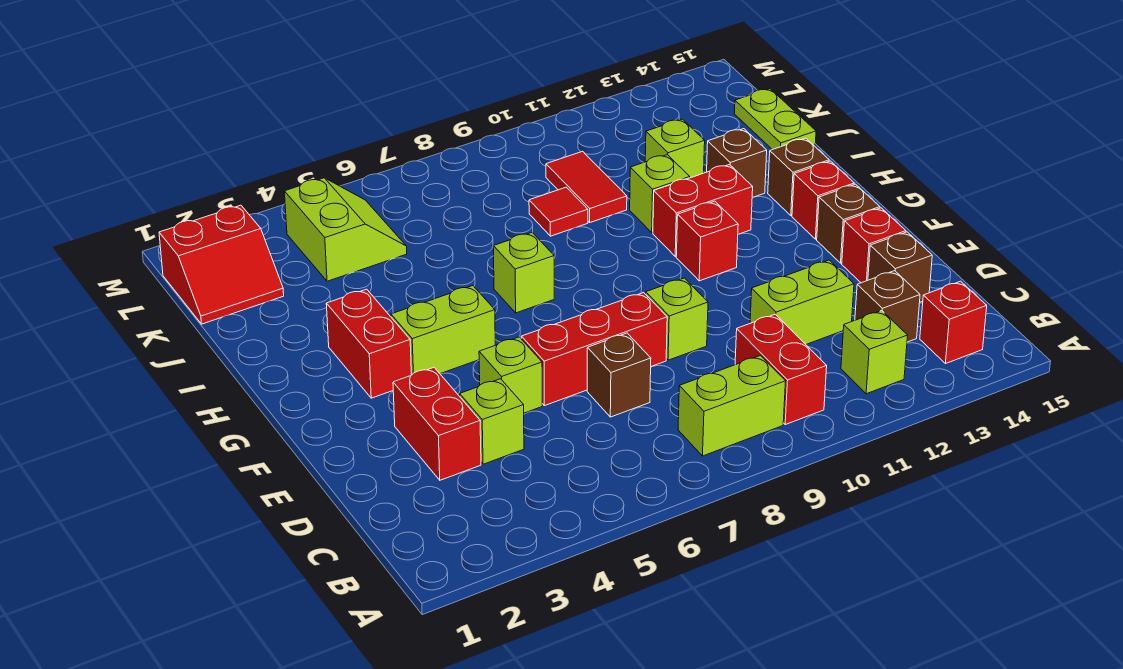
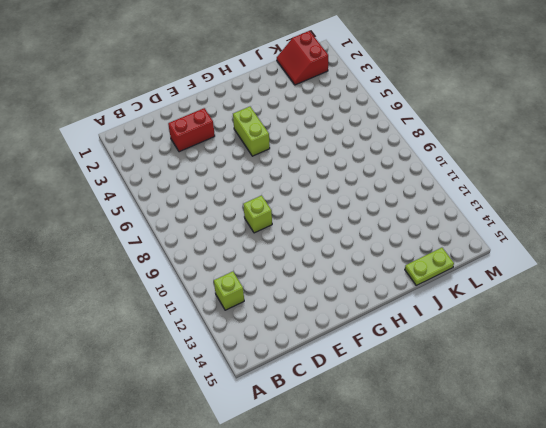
none -> lime brick B8:B9 level 1
none -> red brick B10:C10 level 1
none -> red brick B14 level 1
none -> brown brick C13 level 1

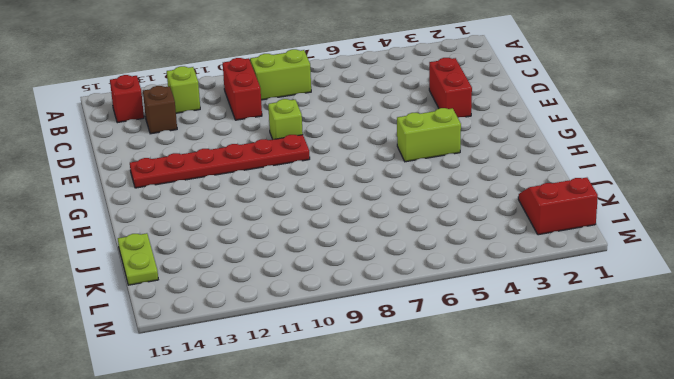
red plate F9:F14 level 1 -> brown brick F14 level 1
none -> lime brick D4 level 1
none -> brown brick D7 level 1
none -> lime brick D11:D12 level 1
none -> brown brick D14 level 1

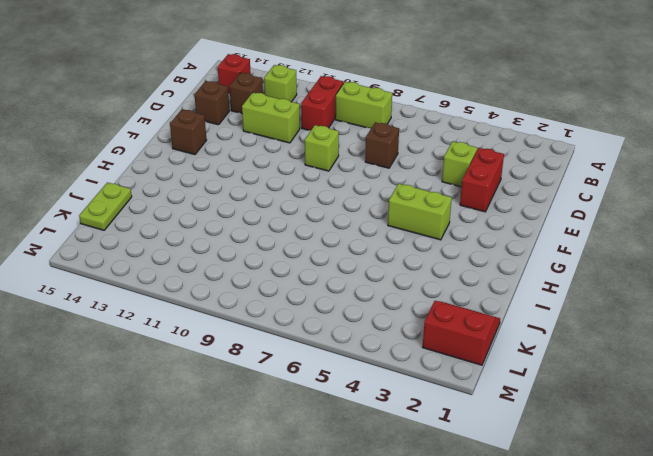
none -> lime brick E5 level 1
none -> red brick E6:E8 level 1
none -> red brick E14 level 1
none -> red brick G3:H3 level 1

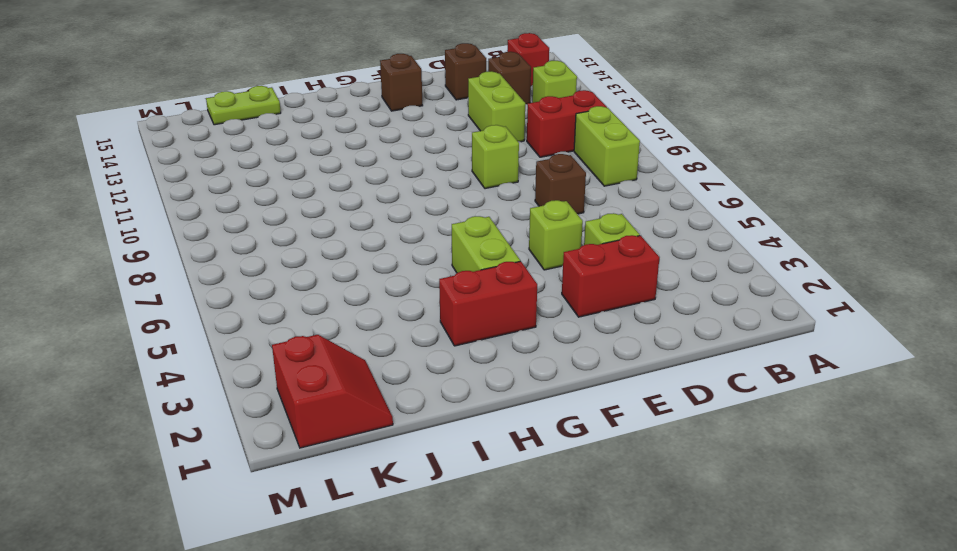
none -> red brick E6:E8 level 1
none -> red brick E14 level 1
none -> red brick G11 level 1
none -> red brick G14 level 1

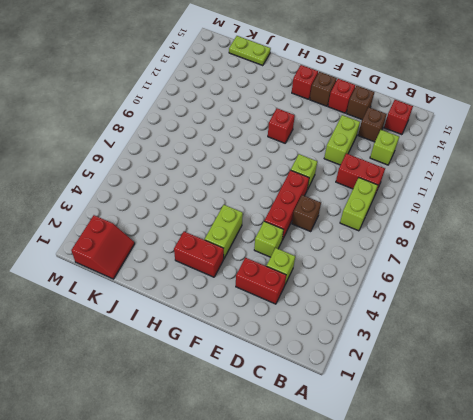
none -> lime brick H7 level 1
none -> red brick H11:H12 level 1
none -> brown brick H14 level 1
none -> lime brick I11 level 1

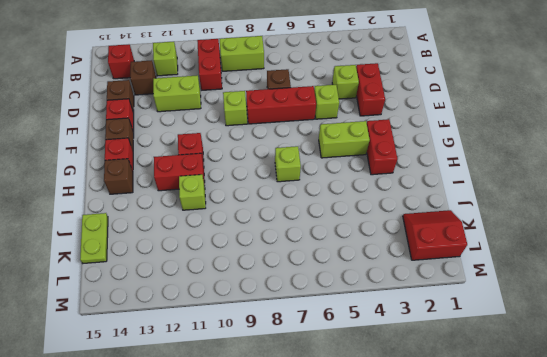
none -> brown brick I13 level 1
none -> red tile J9 level 1
none -> red tile J10:K10 level 1
none -> lime brick J12 level 1

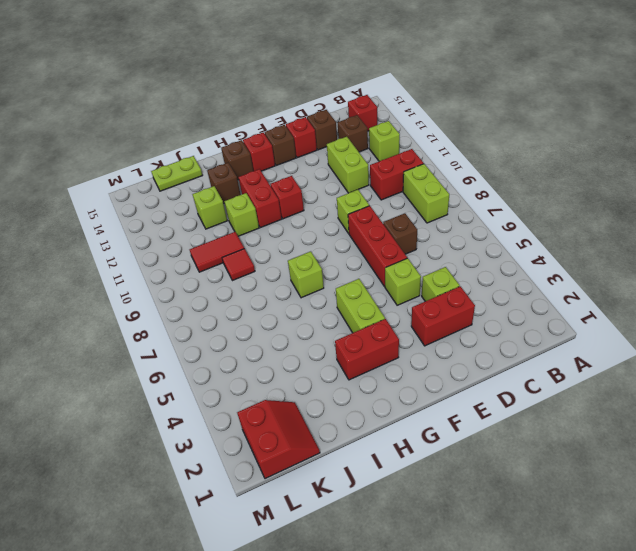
none -> lime slope K4:L5 level 1 top 4

